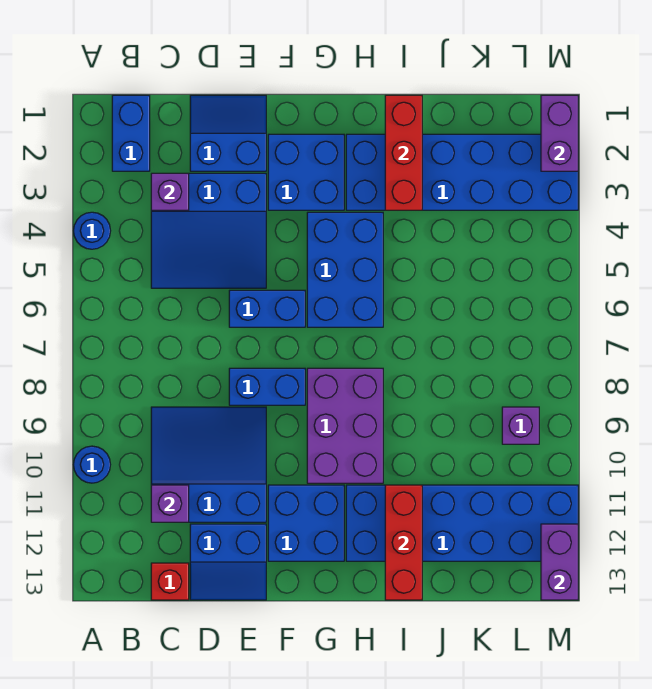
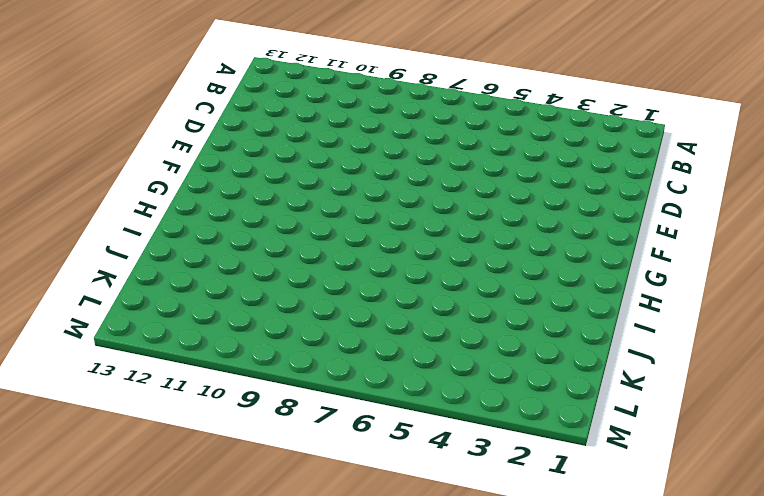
none -> blue round brick A4 level 1
none -> blue round brick A10 level 1
none -> blue brick B1:B2 level 1

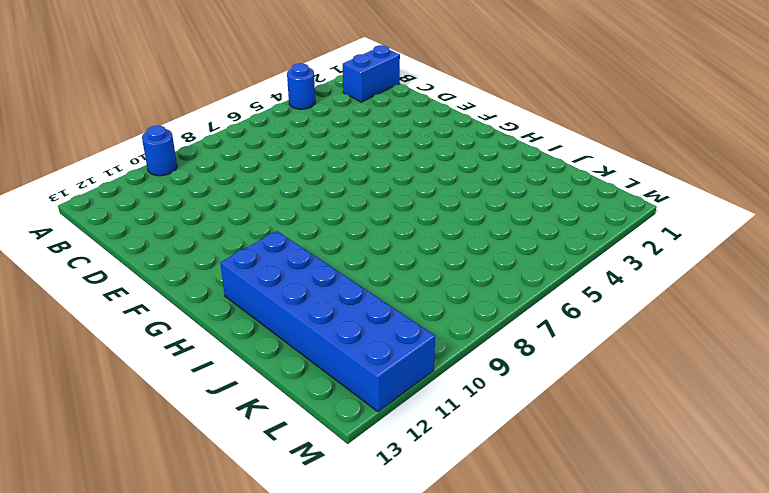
none -> blue slope C3:E5 level 1 top 3
none -> blue slope C9:E11 level 1 top 11
none -> red brick C13 level 1

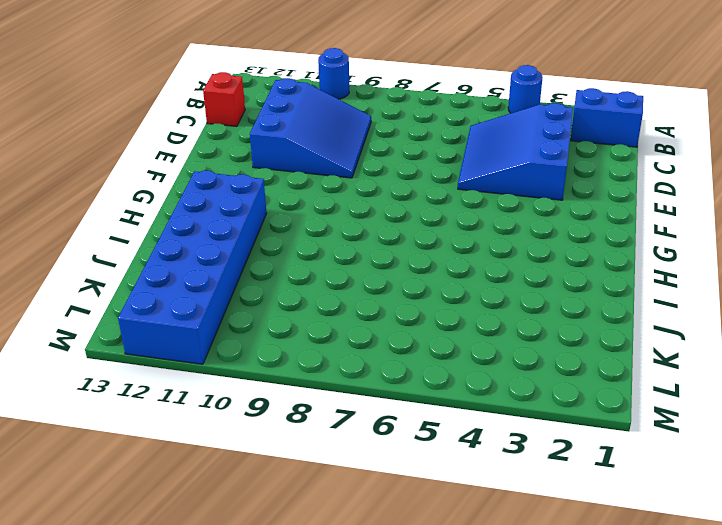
none -> blue slope D1:E2 level 1 top 2
none -> blue slope D12:E13 level 1 top 12
none -> blue brick E6:F6 level 1

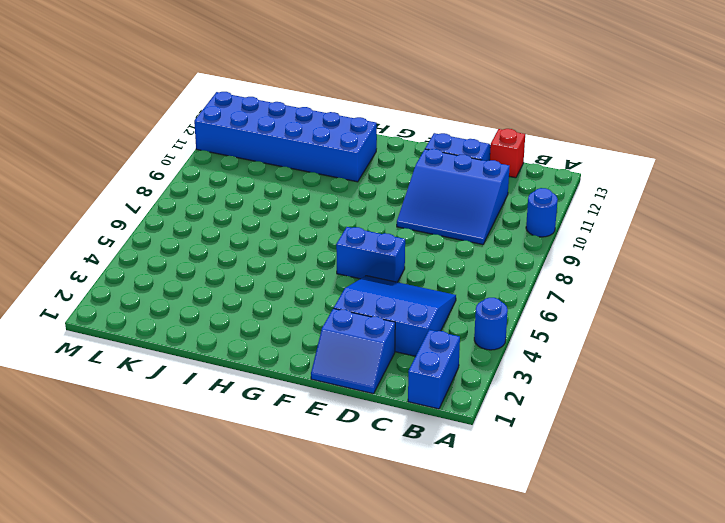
none -> blue brick E8:F8 level 1
none -> blue brick F2:G3 level 1
none -> blue brick F11:G12 level 1

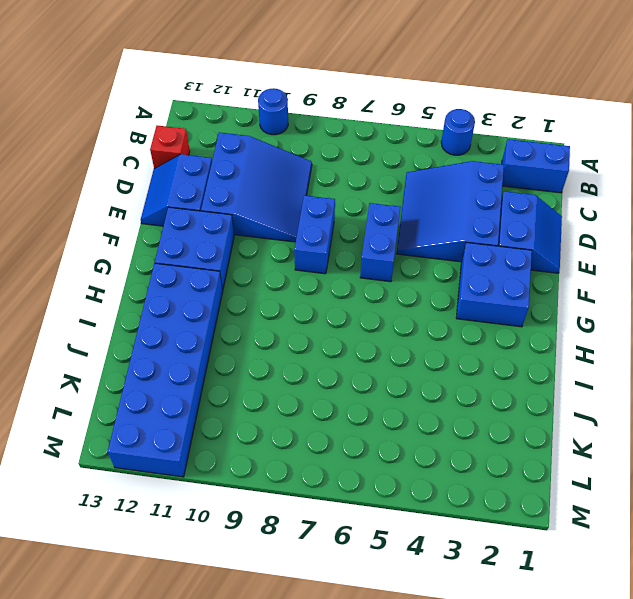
none -> blue brick G4:H6 level 1
none -> purple brick G8:H10 level 1
none -> blue brick H2:M3 level 1

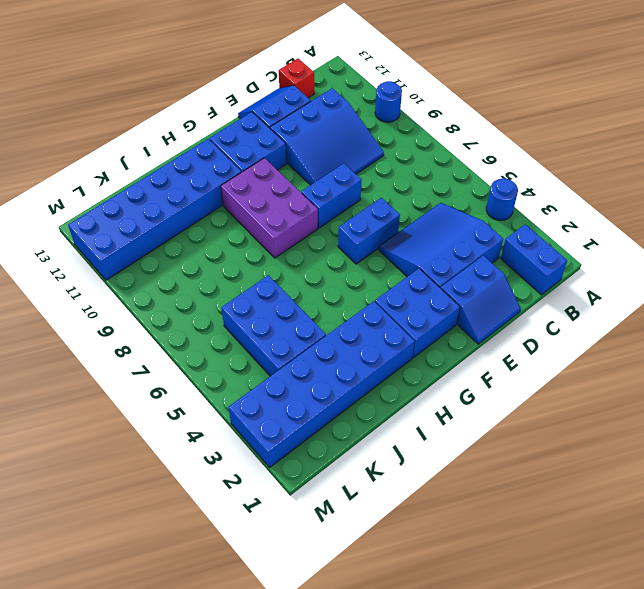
blue brick J4:K6 level 1 -> blue brick G4:H6 level 1
none -> purple brick L9 level 1
none -> purple brick C3 level 2
none -> purple brick C11 level 2

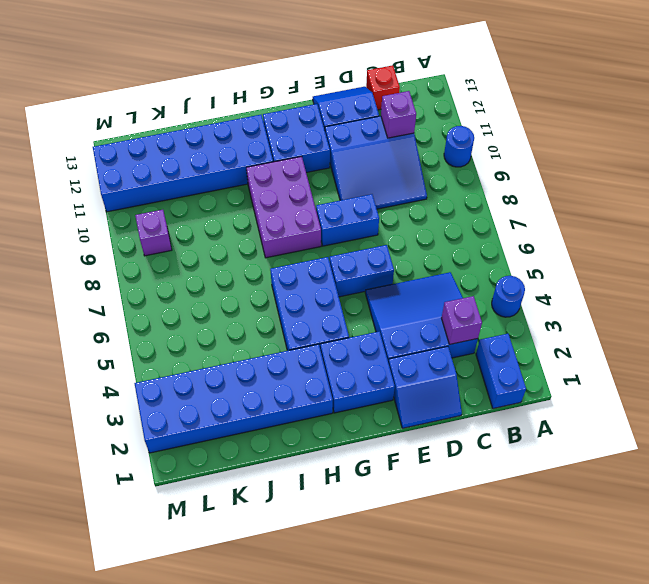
none -> red brick I1:I3 level 2
none -> red brick I11:I13 level 2
none -> purple brick M1:M2 level 2

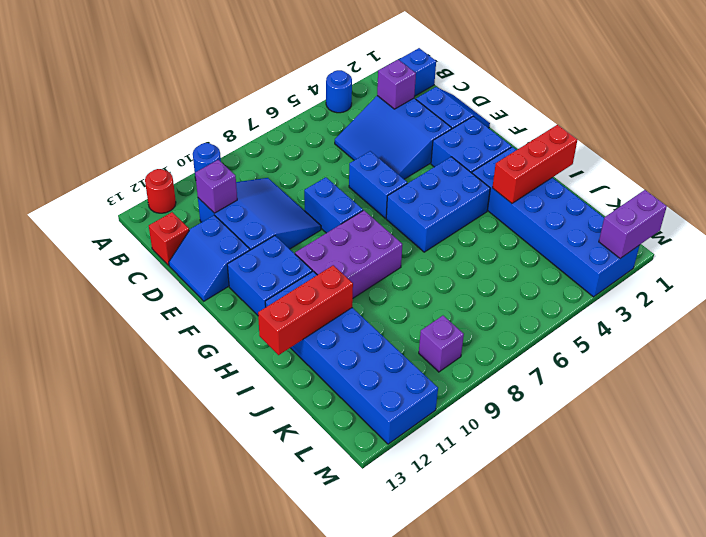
red round brick A12 level 1 -> none
none -> purple brick M12:M13 level 2

